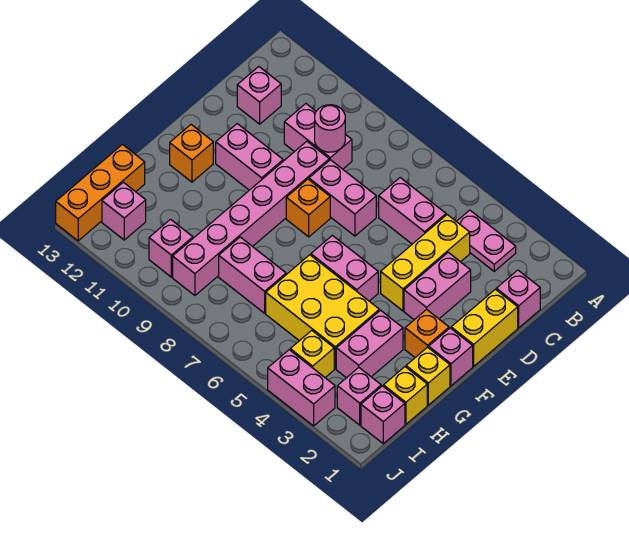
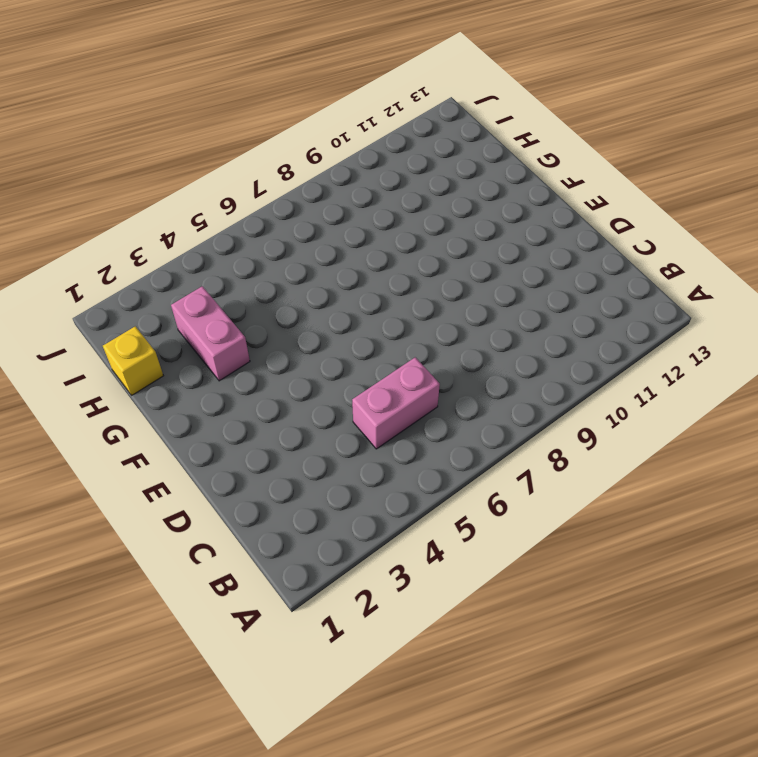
none -> pink plate B3:B4 level 1
none -> pink brick C1 level 1
none -> yellow brick C4:E4 level 1

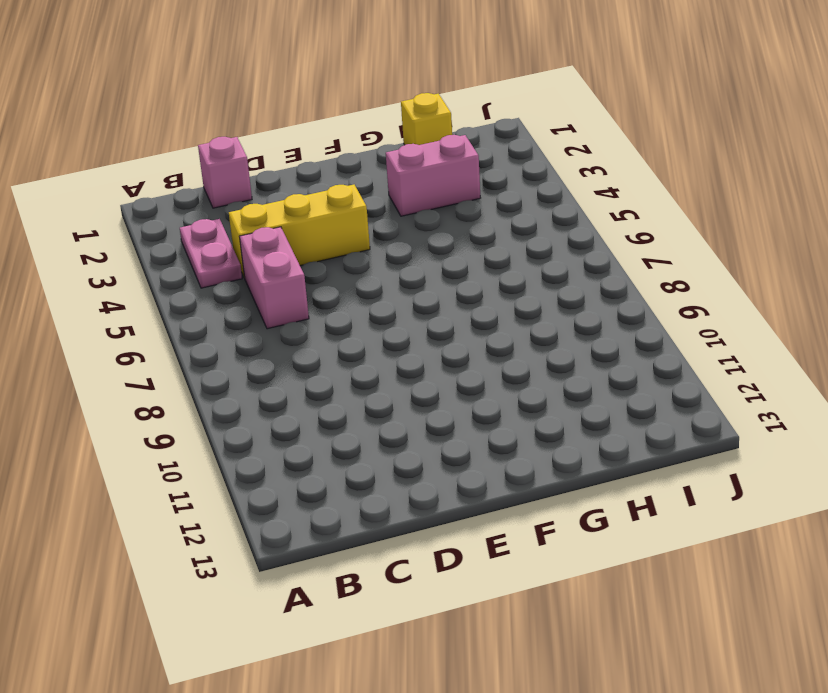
none -> pink brick C9:C10 level 1
none -> pink brick C12 level 1
none -> yellow brick D1:E1 level 1

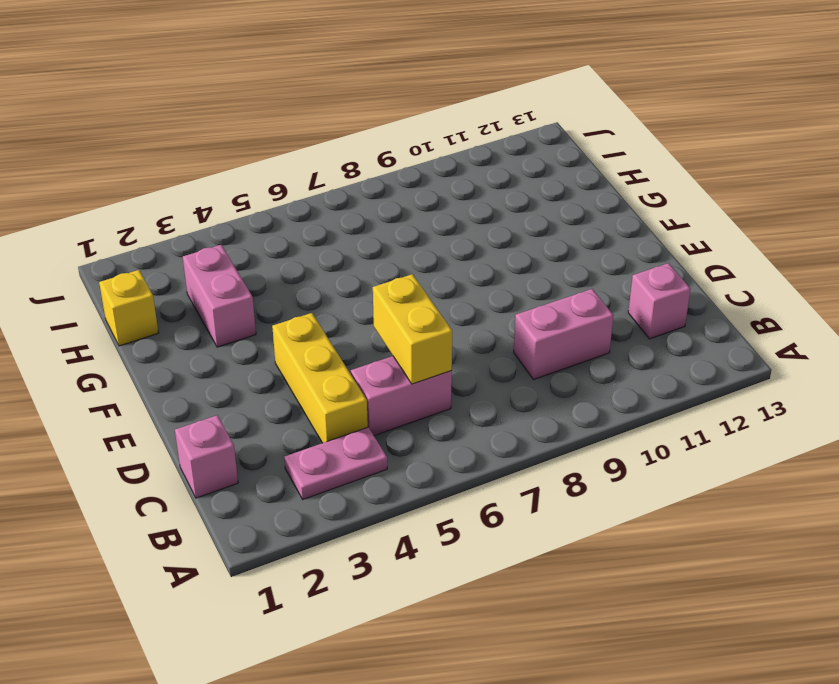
yellow brick C6:D6 level 2 -> yellow brick D1:E1 level 1
none -> pink brick D3:E3 level 1
none -> pink brick D7:D8 level 1
none -> pink brick D9:I9 level 1

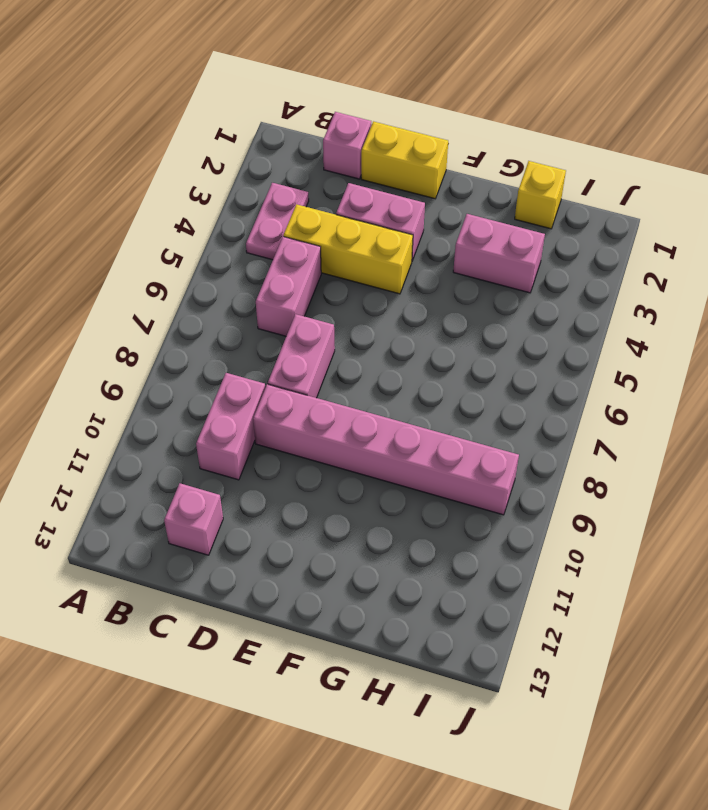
none -> orange brick E8 level 1
none -> pink brick E10:E11 level 1
none -> pink brick F1 level 1

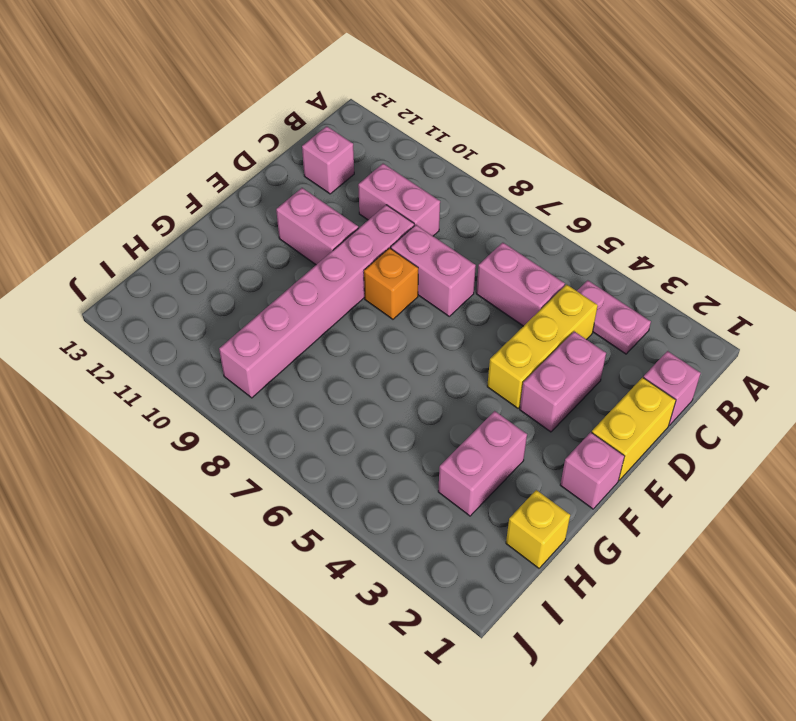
none -> orange brick F2 level 1
none -> pink brick F5:F6 level 1
none -> orange brick F12 level 1

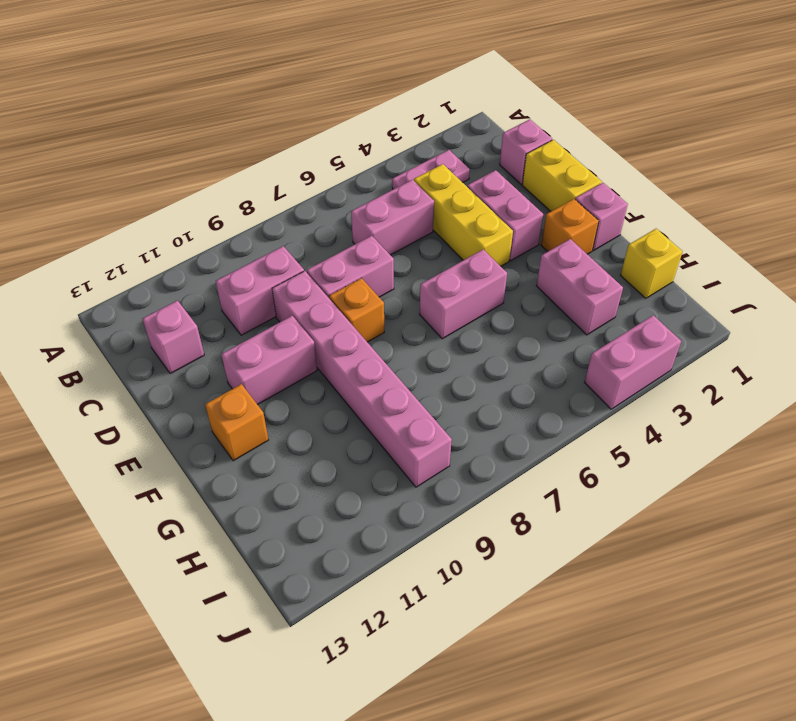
none -> yellow brick G1 level 1
none -> yellow brick G4:H6 level 1
none -> pink brick H7:H8 level 1

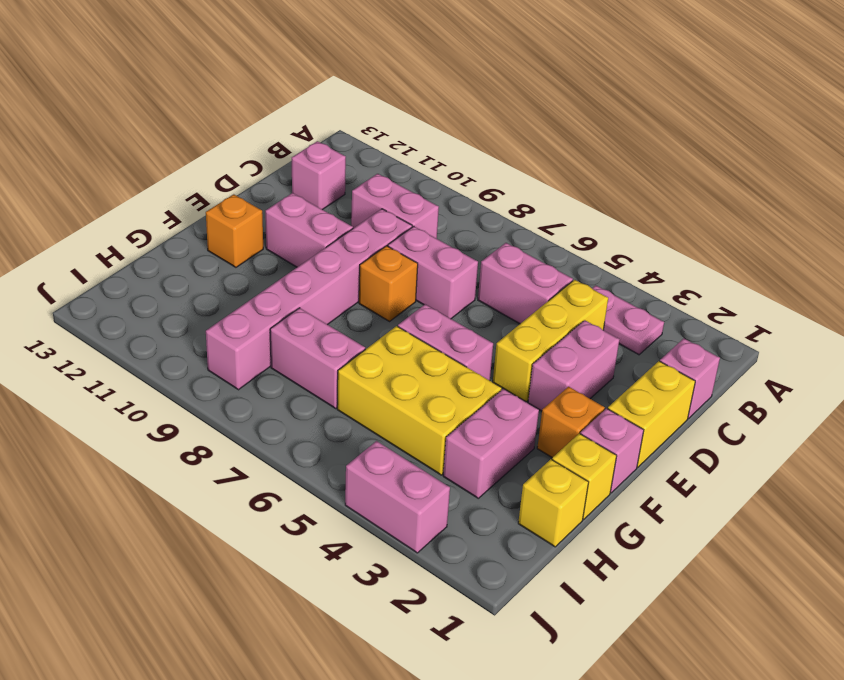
none -> orange brick H13:J13 level 1
none -> pink brick I1 level 1
none -> pink brick I2 level 1

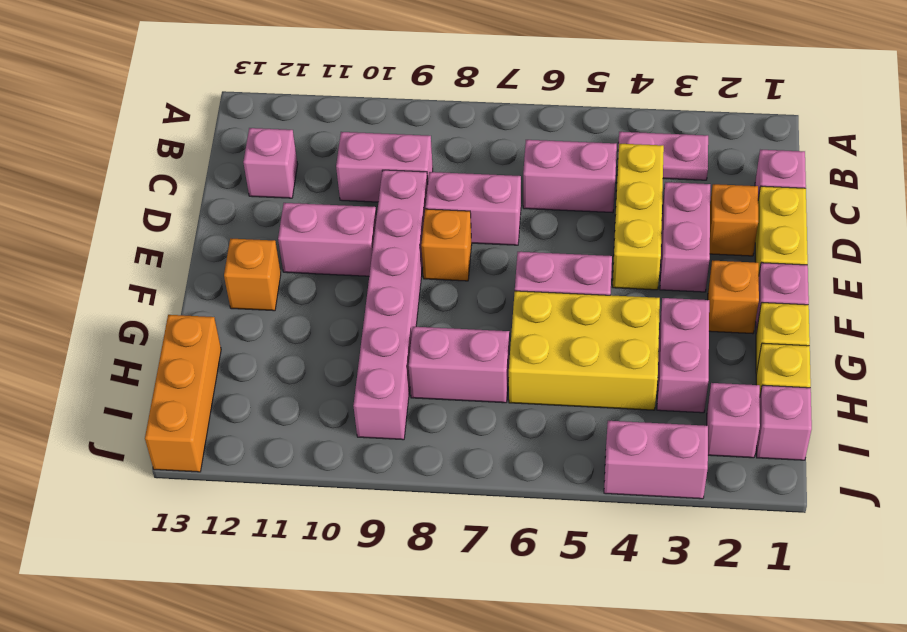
orange brick D2 level 1 -> none
none -> yellow brick I4 level 1
none -> pink brick I10 level 1
none -> pink brick I12 level 1

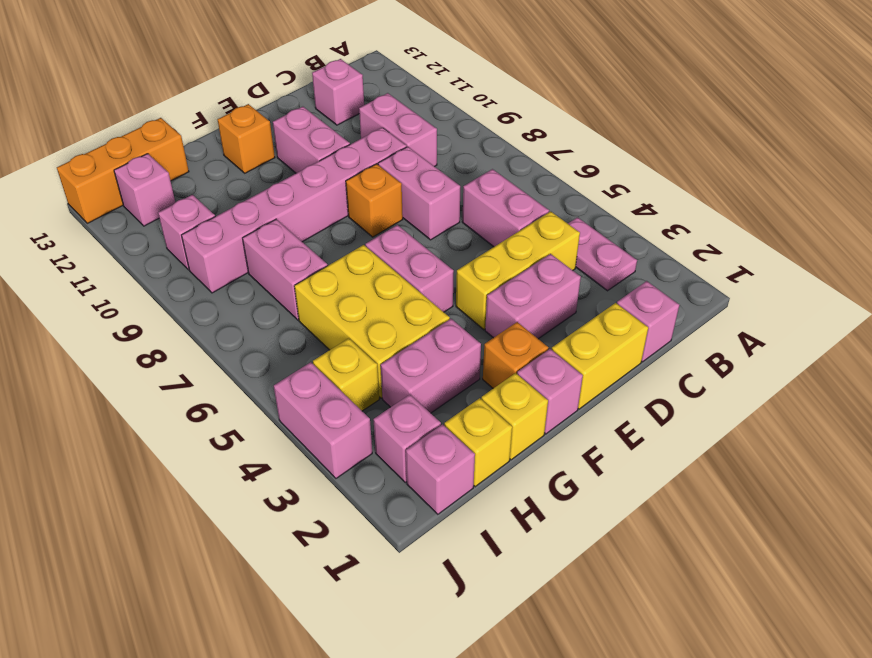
none -> pink round brick C9 level 2

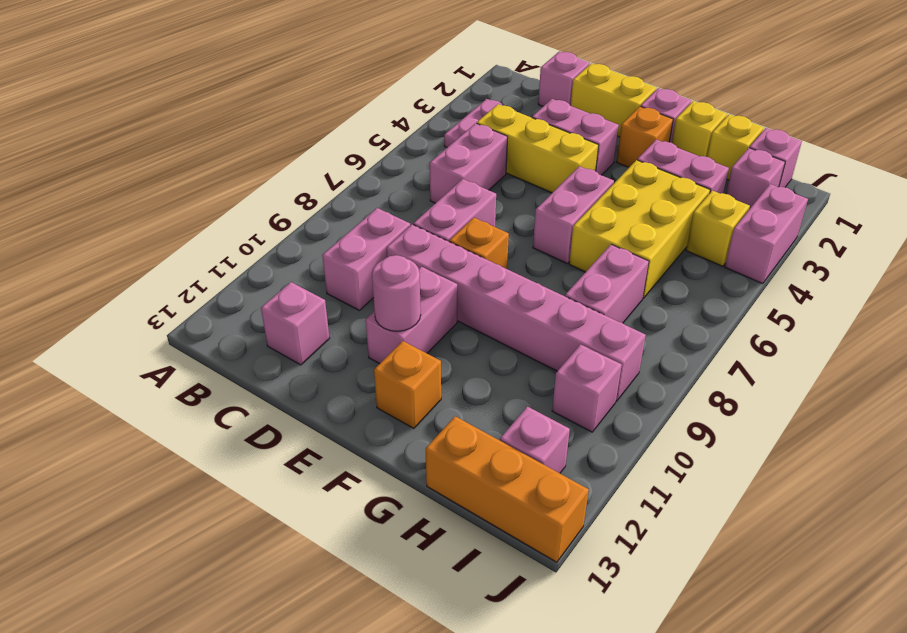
pink round brick E11 level 2 -> pink round brick C9 level 2

